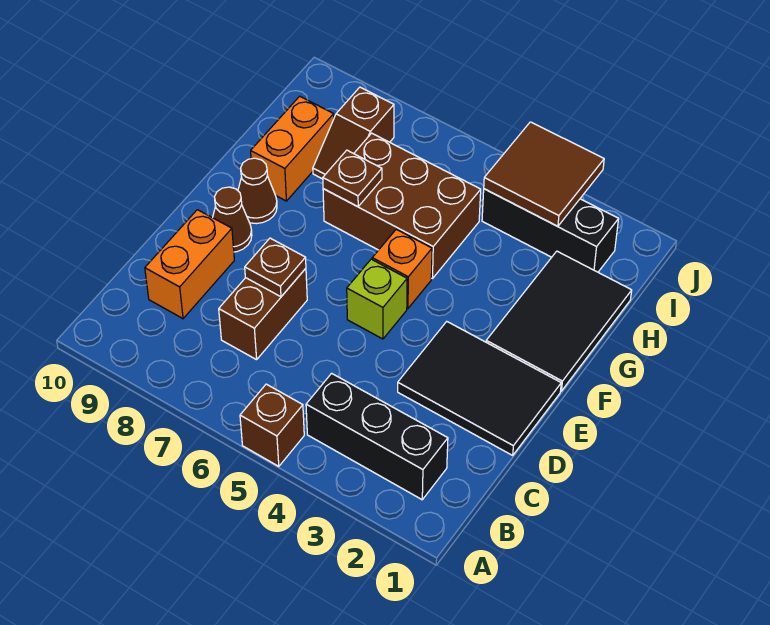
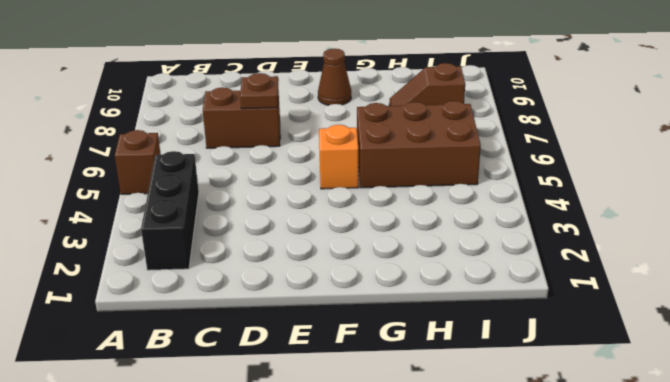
brown brick G5:I6 level 1 -> brown brick G5:H7 level 1
none -> orange brick C9:D9 level 1
none -> black tile D1:E3 level 1
none -> lime brick E5 level 1

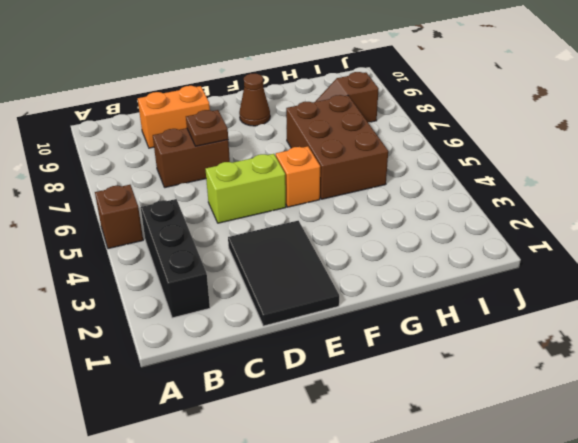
lime brick D5:E5 level 1 -> lime brick E5 level 1
none -> brown cone E9 level 1
none -> black tile F1:H2 level 1
none -> orange brick G9:H9 level 1

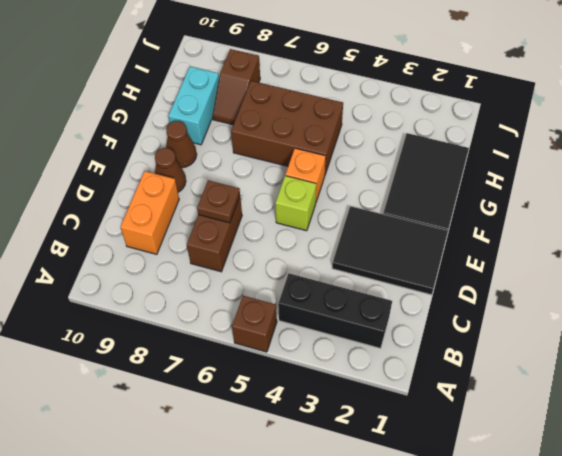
cyan brick G9:H9 level 1 -> orange brick G9:H9 level 1
none -> black brick I2:I4 level 1
none -> brown plate G7 level 2
none -> brown tile I3:J4 level 2

